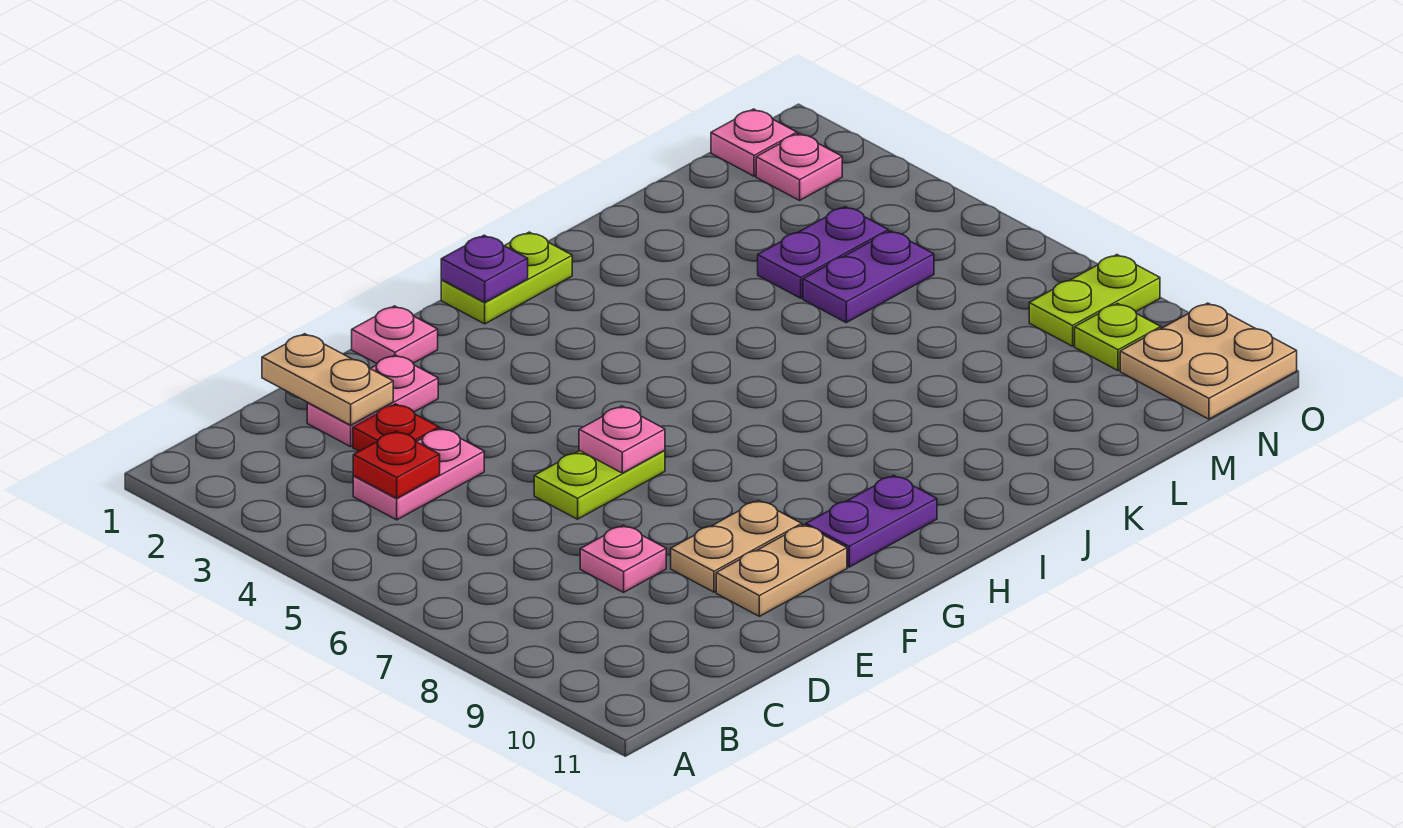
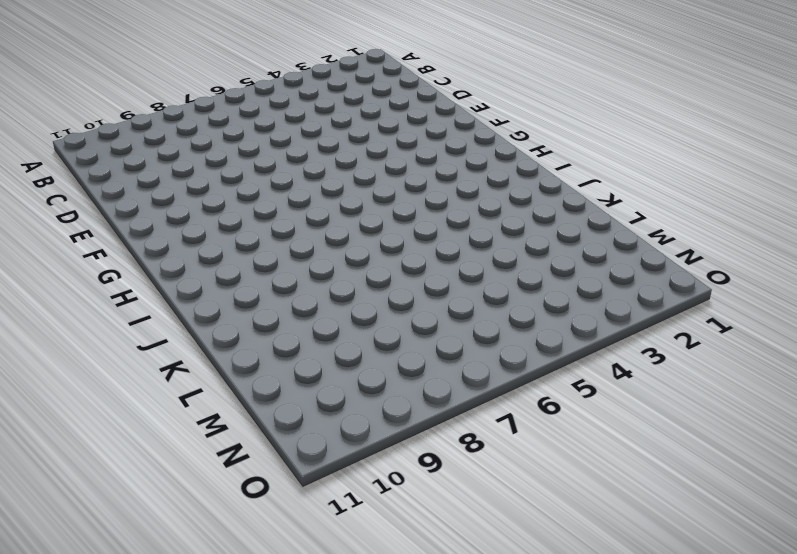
none -> pink plate C4:D4 level 1
none -> pink plate D2:E2 level 1
none -> red plate D3 level 1

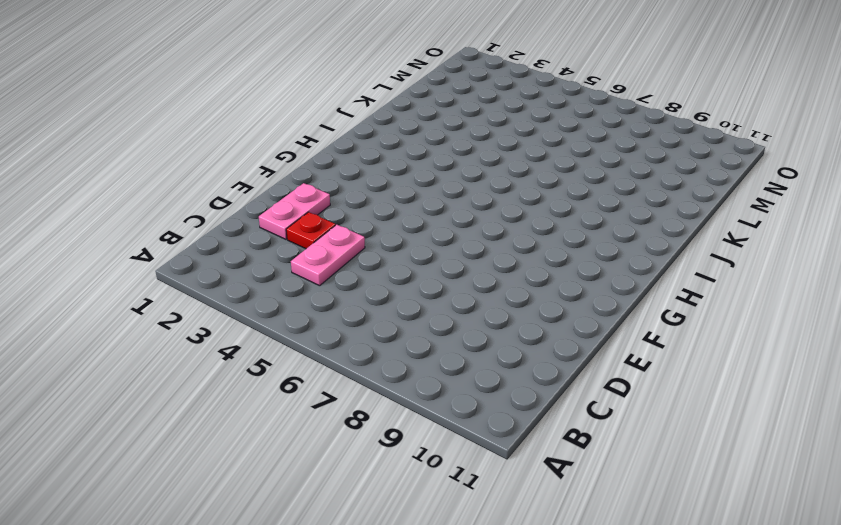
none -> pink plate D8 level 1
none -> lime plate E6:F6 level 1
none -> tan plate E9:F9 level 1

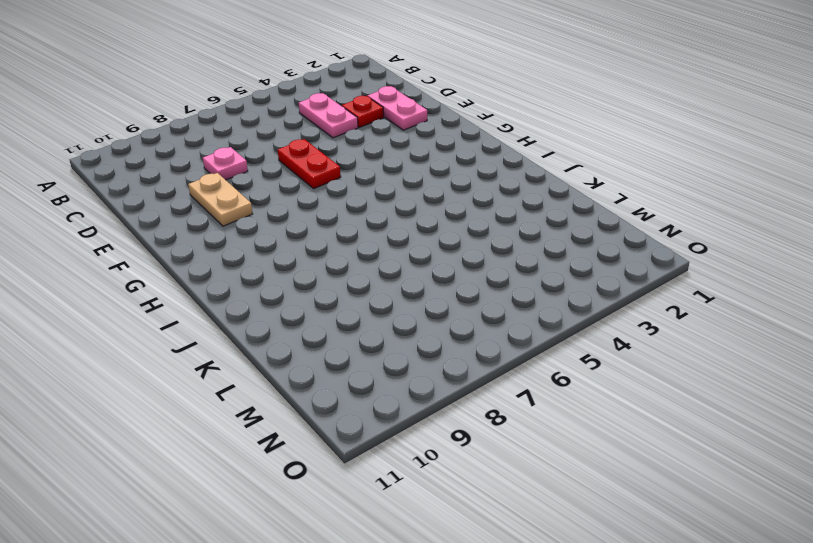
red plate E6:F6 level 1 -> lime plate E6:F6 level 1
none -> tan plate E10:F10 level 1
none -> pink plate F1 level 1
none -> purple plate G10:H10 level 1

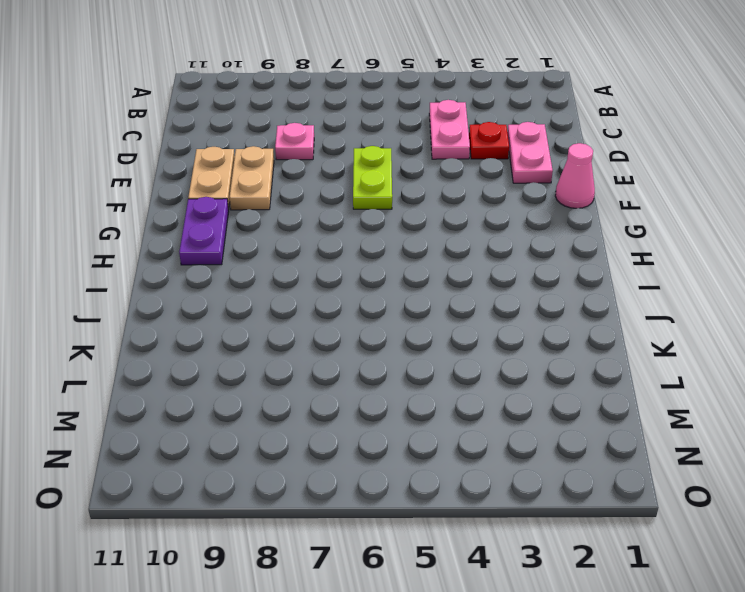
pink cone F1 level 1 -> pink plate F1 level 1
none -> lime plate H1:I1 level 1
none -> purple plate L4:M4 level 1
none -> purple plate L5:M5 level 1

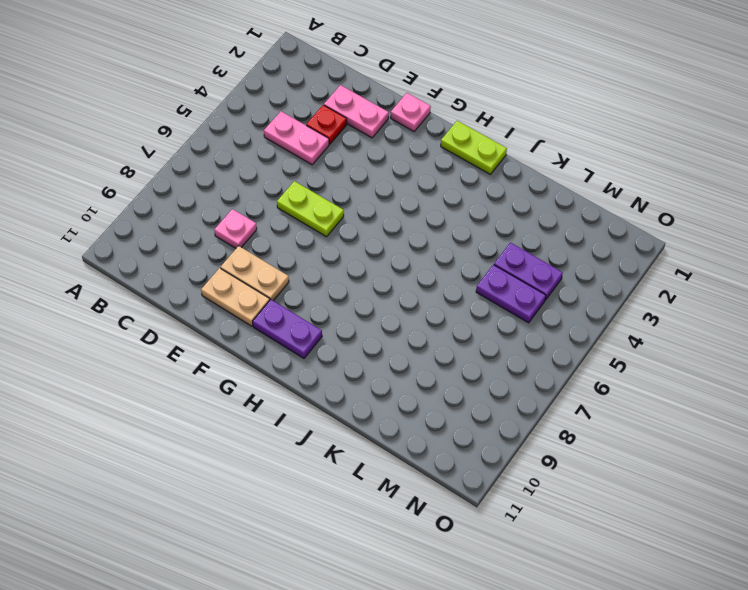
none -> pink plate N1 level 1
none -> pink plate N2 level 1
none -> lime plate N8:O8 level 1

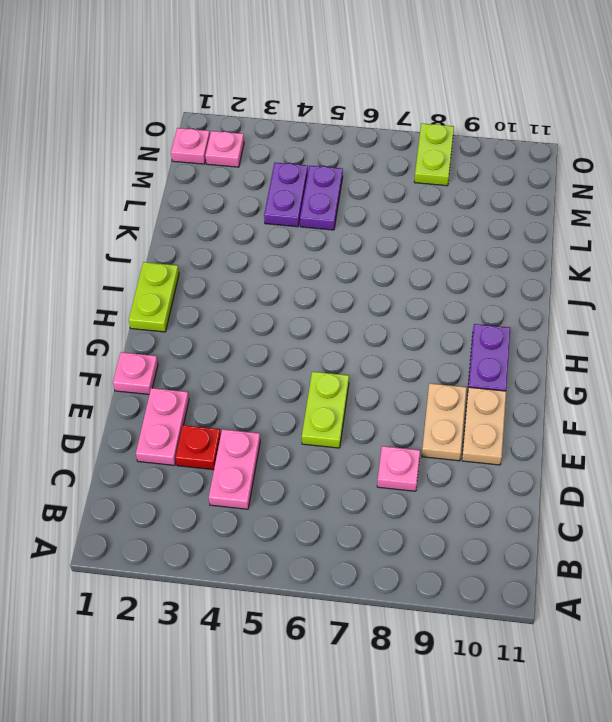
none -> lime plate N9 level 1
none -> tan plate N10:O11 level 1
none -> red plate C4 level 2

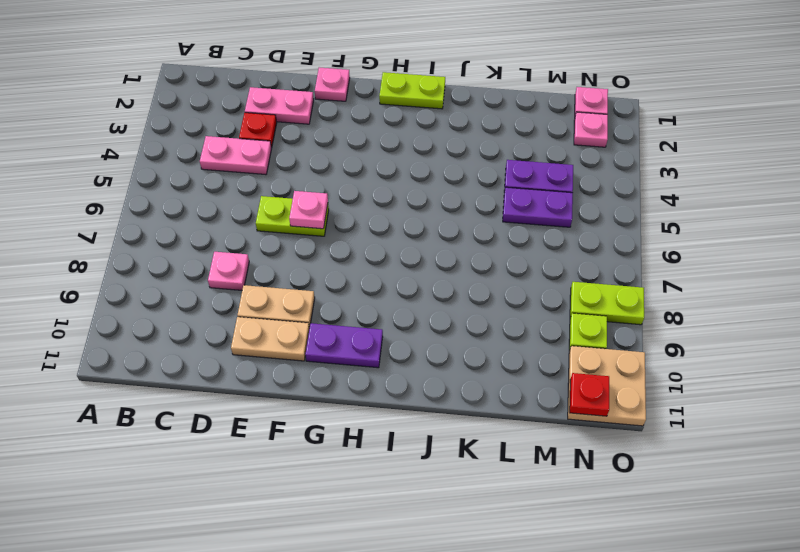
red plate N11 level 2 -> red plate C4 level 2
none -> tan plate D1:D2 level 2
none -> purple plate H1 level 2

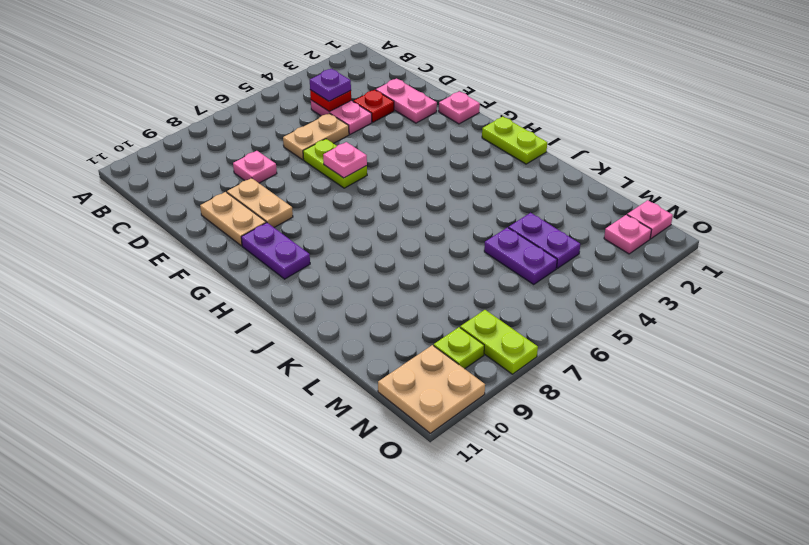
purple plate C4 level 3 -> purple plate H1 level 2
tan plate D5:D6 level 1 -> tan plate D1:D2 level 2

